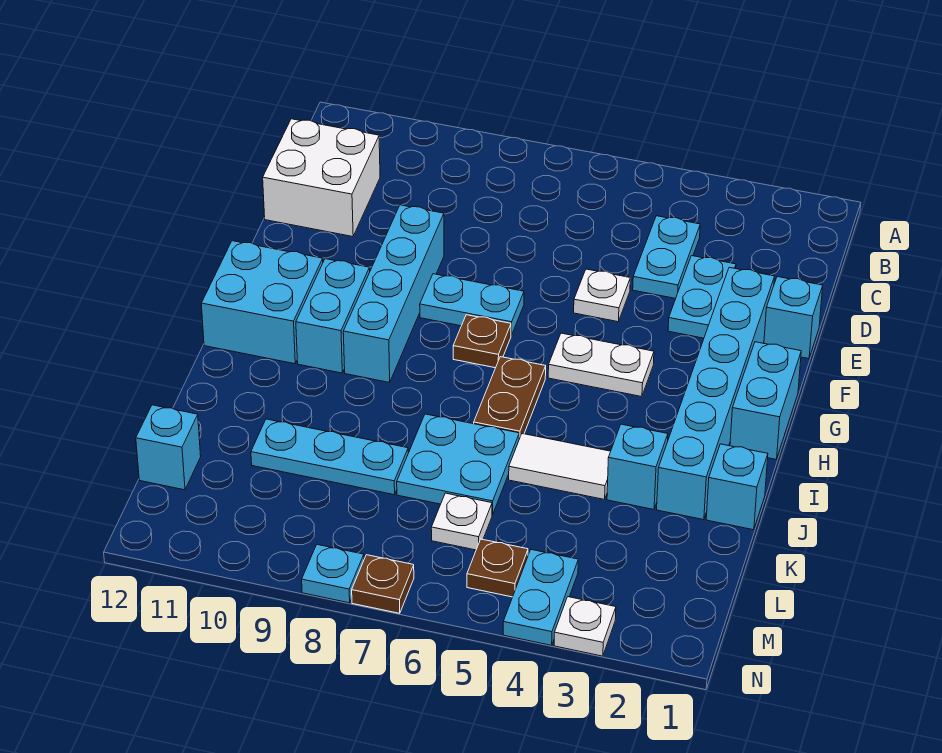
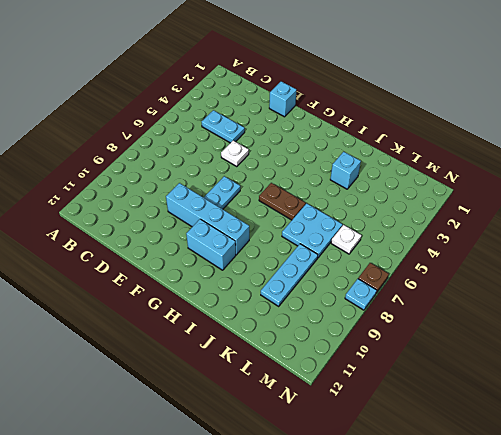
none -> white brick C11:D12 level 1
none -> cyan plate D3:E3 level 1
none -> cyan brick E2:J2 level 1

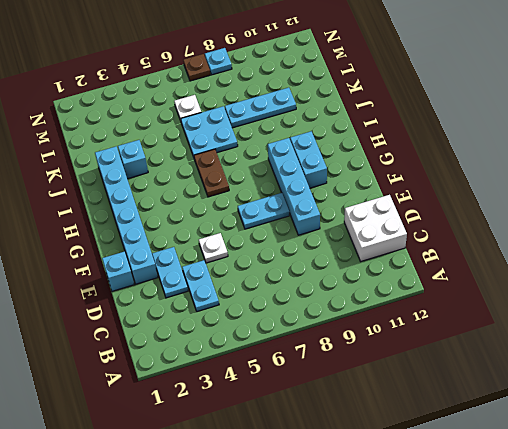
none -> cyan brick G1:H1 level 1
none -> white plate G4:G5 level 1
none -> brown plate G7 level 1

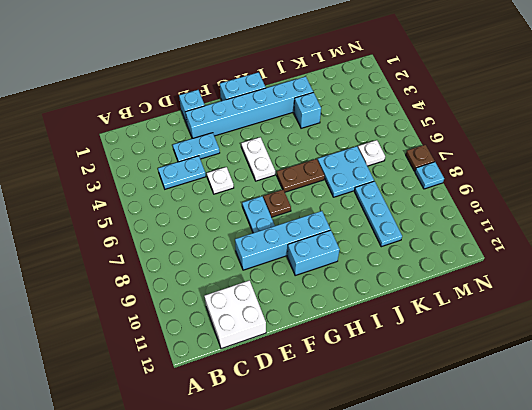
none -> cyan brick G11:H12 level 1
none -> cyan brick J1 level 1
none -> white tile J4:J5 level 1

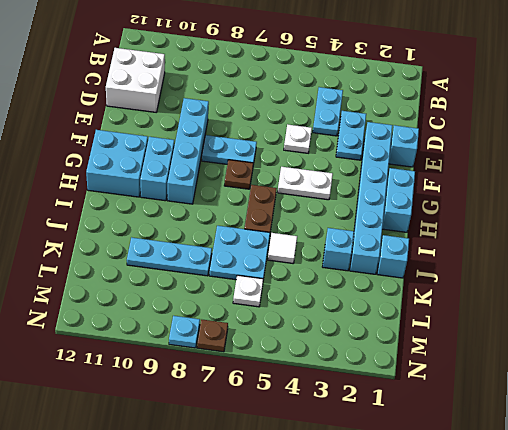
white tile J5 level 1 -> white tile J4:J5 level 1
none -> cyan brick L12 level 1
none -> cyan plate M4:N4 level 1
none -> brown plate M5 level 1

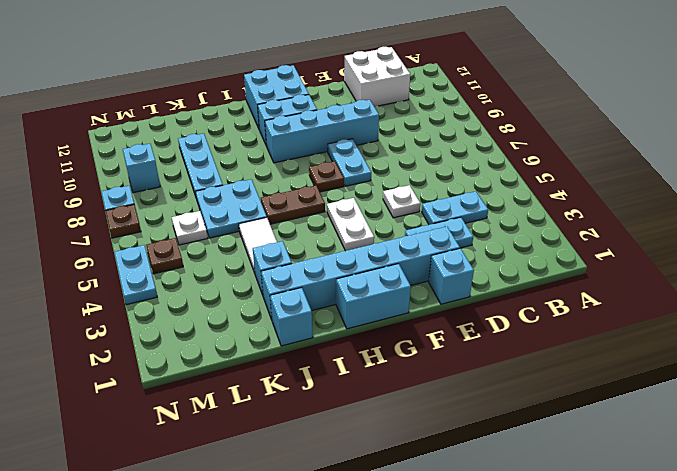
cyan brick M9 level 1 -> cyan brick L12 level 1
cyan plate N4:N5 level 1 -> cyan plate M4:N4 level 1
none -> white plate N3 level 1

